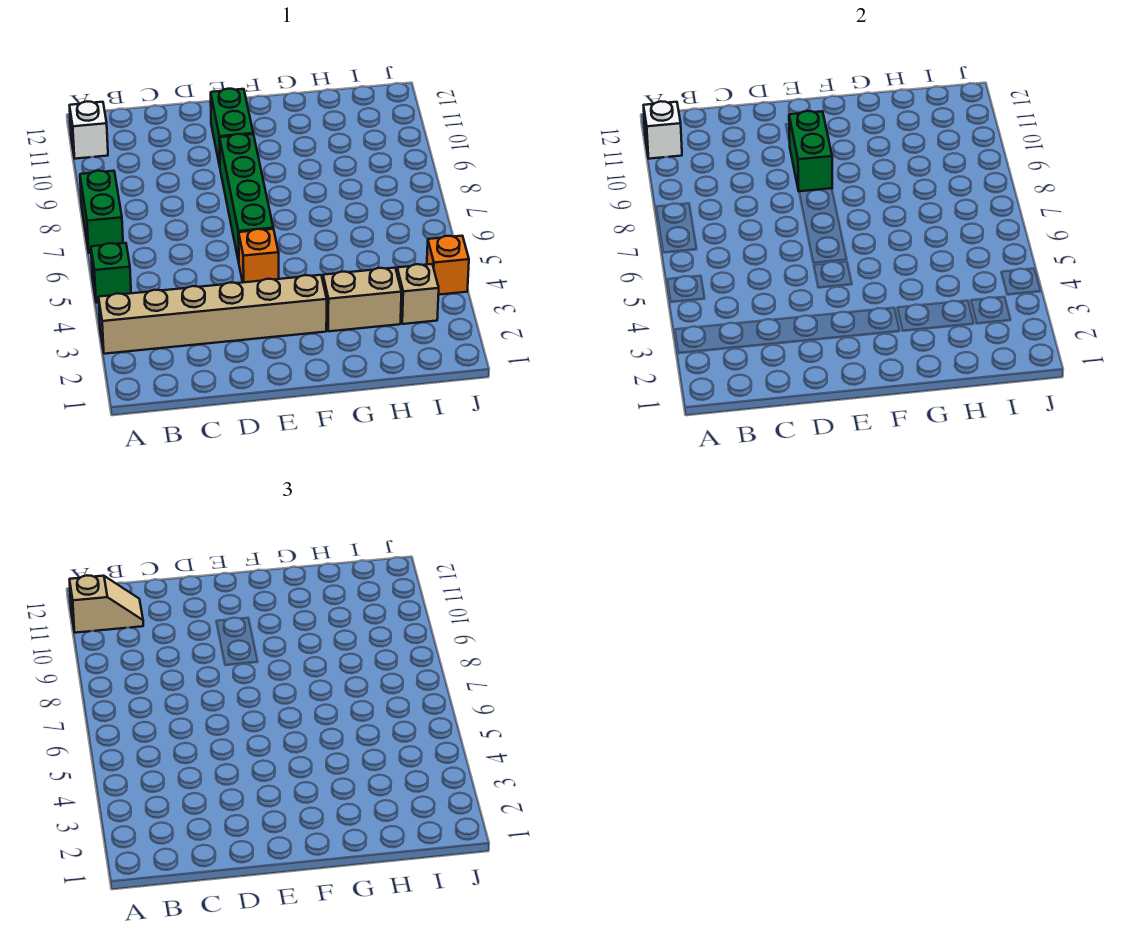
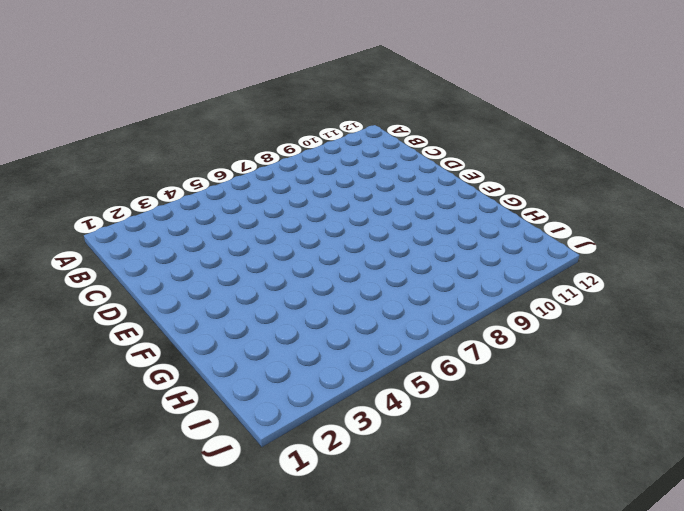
none -> tan brick A3:F3 level 1
none -> green brick A5 level 1
none -> green brick A7:A8 level 1

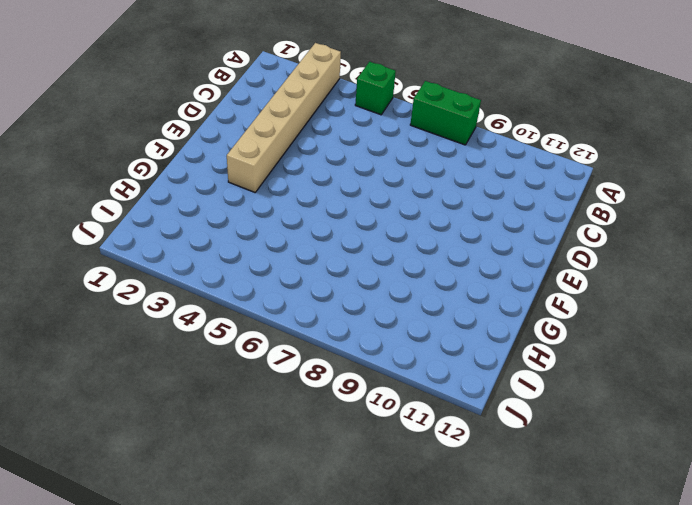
none -> white brick A11 level 1
none -> orange brick E5 level 1
none -> green brick E6:E9 level 1

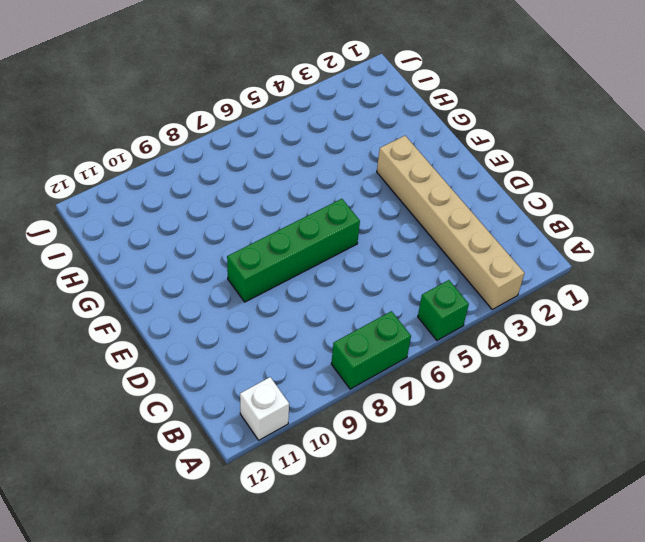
none -> orange brick E5 level 1
none -> green brick E10:E11 level 1
none -> tan brick G3:H3 level 1

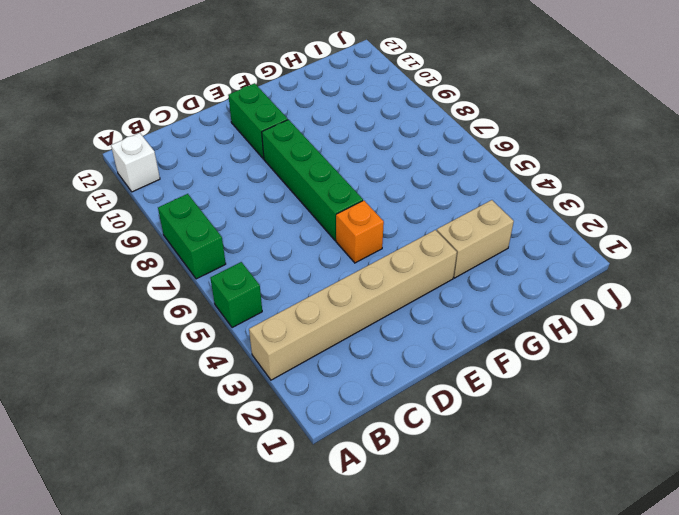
none -> tan brick I3 level 1
none -> orange brick J4 level 1
none -> white brick A11 level 2

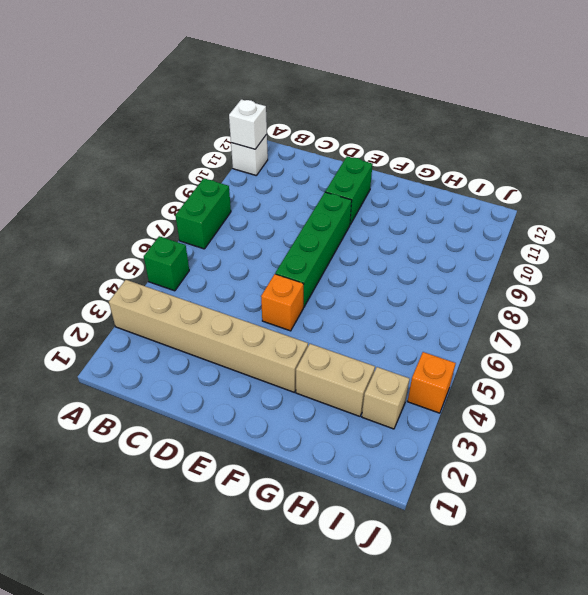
none -> green brick E9:E10 level 2
none -> tan slope A11:B11 level 3 top A

